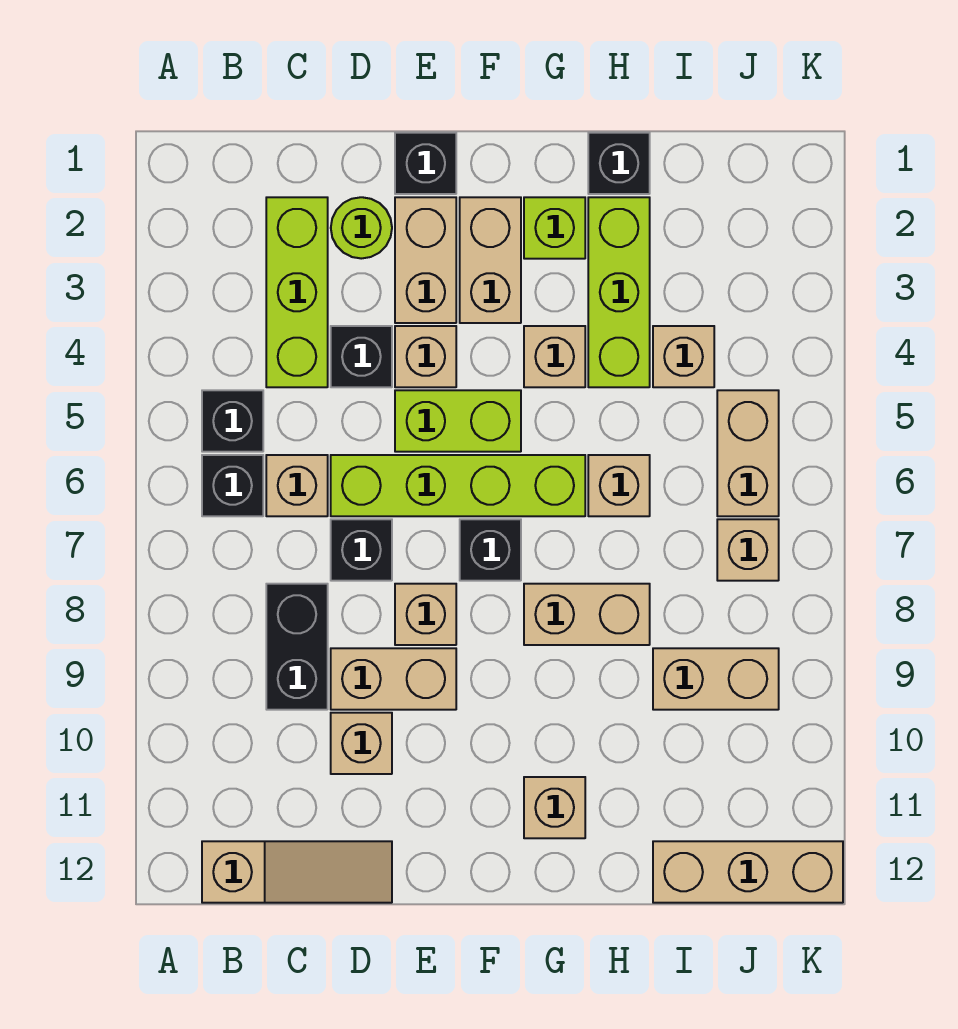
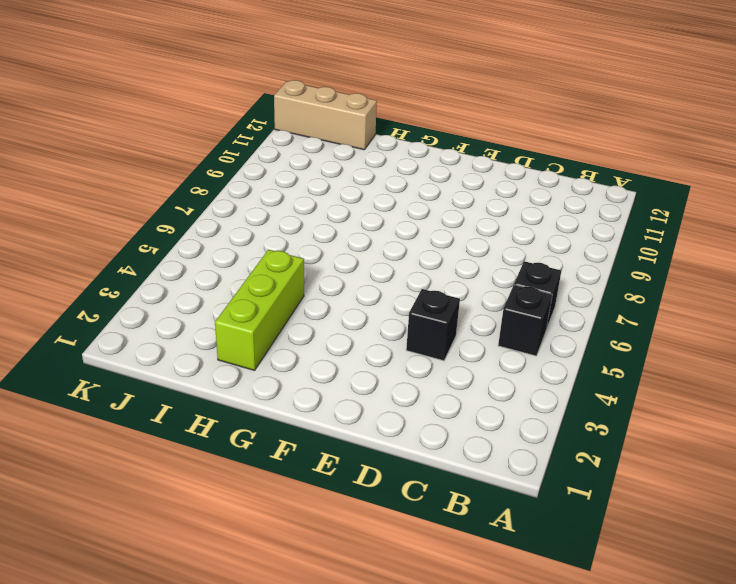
none -> tan slope B12:D12 level 1 top B
none -> lime brick C2:C4 level 1
none -> tan brick C6 level 1
none -> black brick C8:C9 level 1

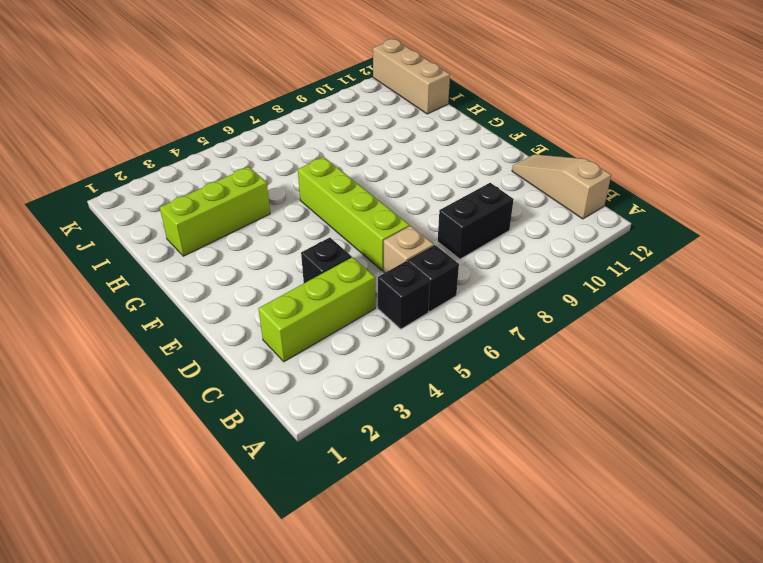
none -> lime round brick D2 level 1
none -> black brick D7 level 1
none -> tan brick D9:E9 level 1
none -> tan brick D10 level 1

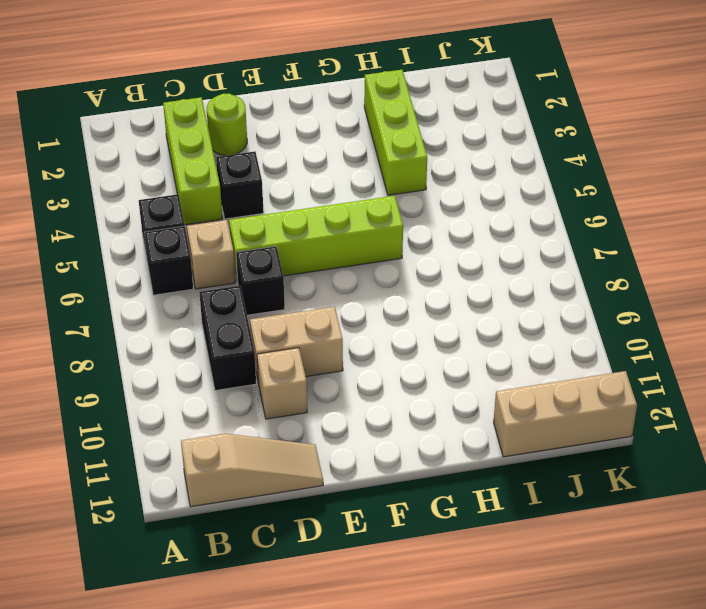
none -> black brick E1 level 1
none -> tan brick E2:E3 level 1
none -> tan brick E4 level 1
none -> lime brick E5:F5 level 1

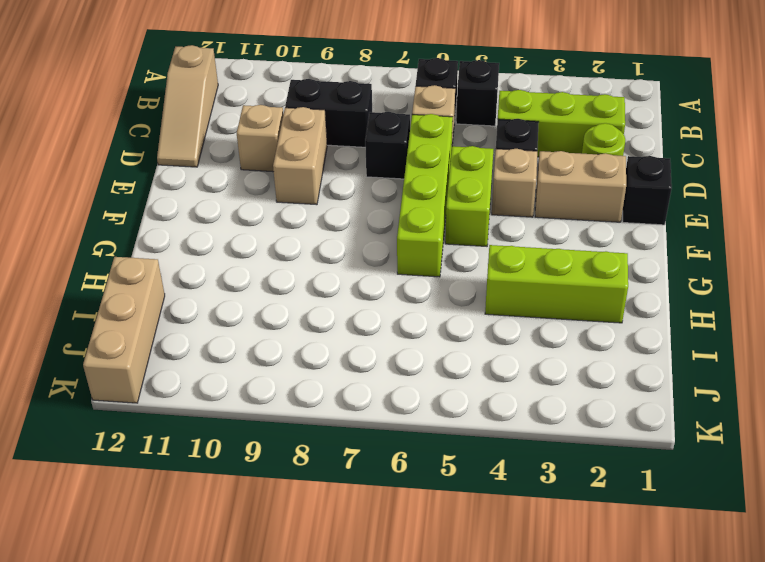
none -> tan brick E8 level 1
none -> tan brick F2:F3 level 1
none -> black brick F7 level 1
none -> lime brick G2 level 1

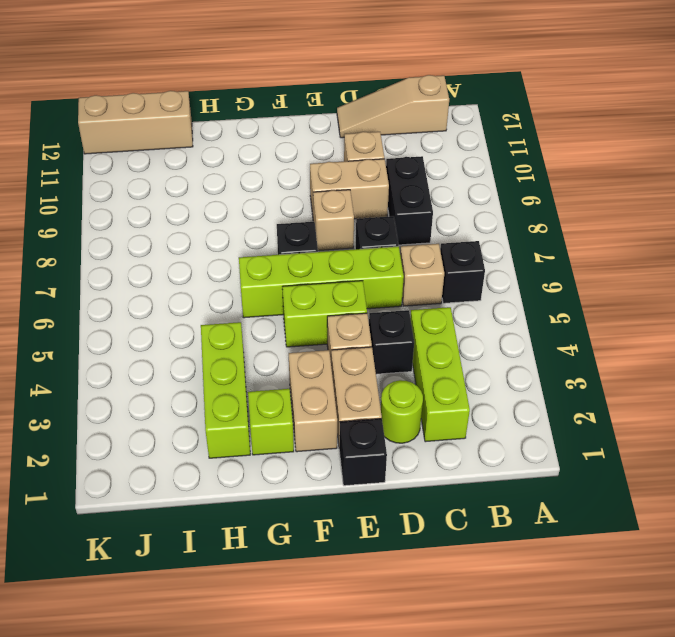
none -> black brick B5 level 1
none -> tan brick G4 level 1
none -> tan brick G8:H8 level 1
none -> tan brick G11 level 1

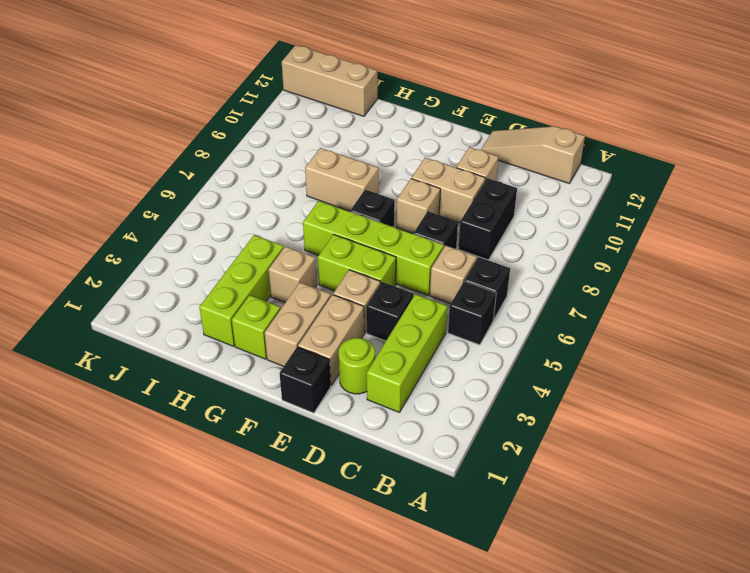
none -> tan brick G11 level 1
none -> black brick H1 level 1
none -> tan brick H6 level 1
none -> tan brick I4 level 1

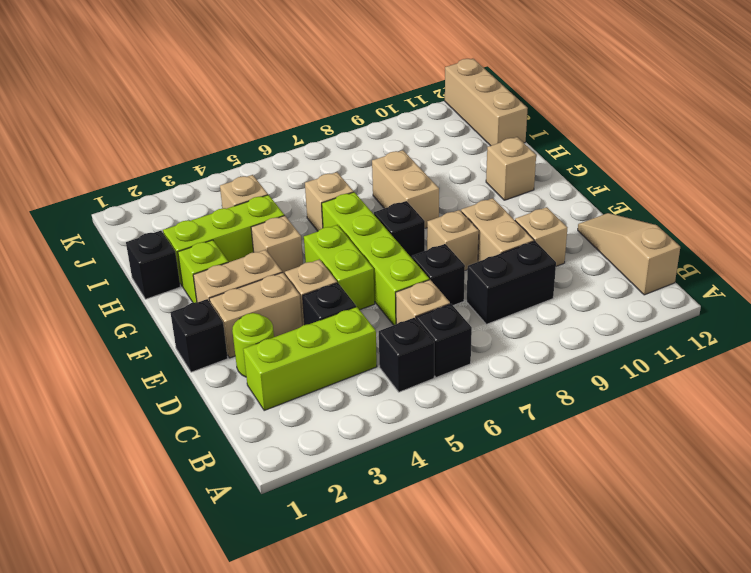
none -> tan brick I9:J9 level 1
none -> tan brick J5:J6 level 1
none -> tan brick J7 level 1

